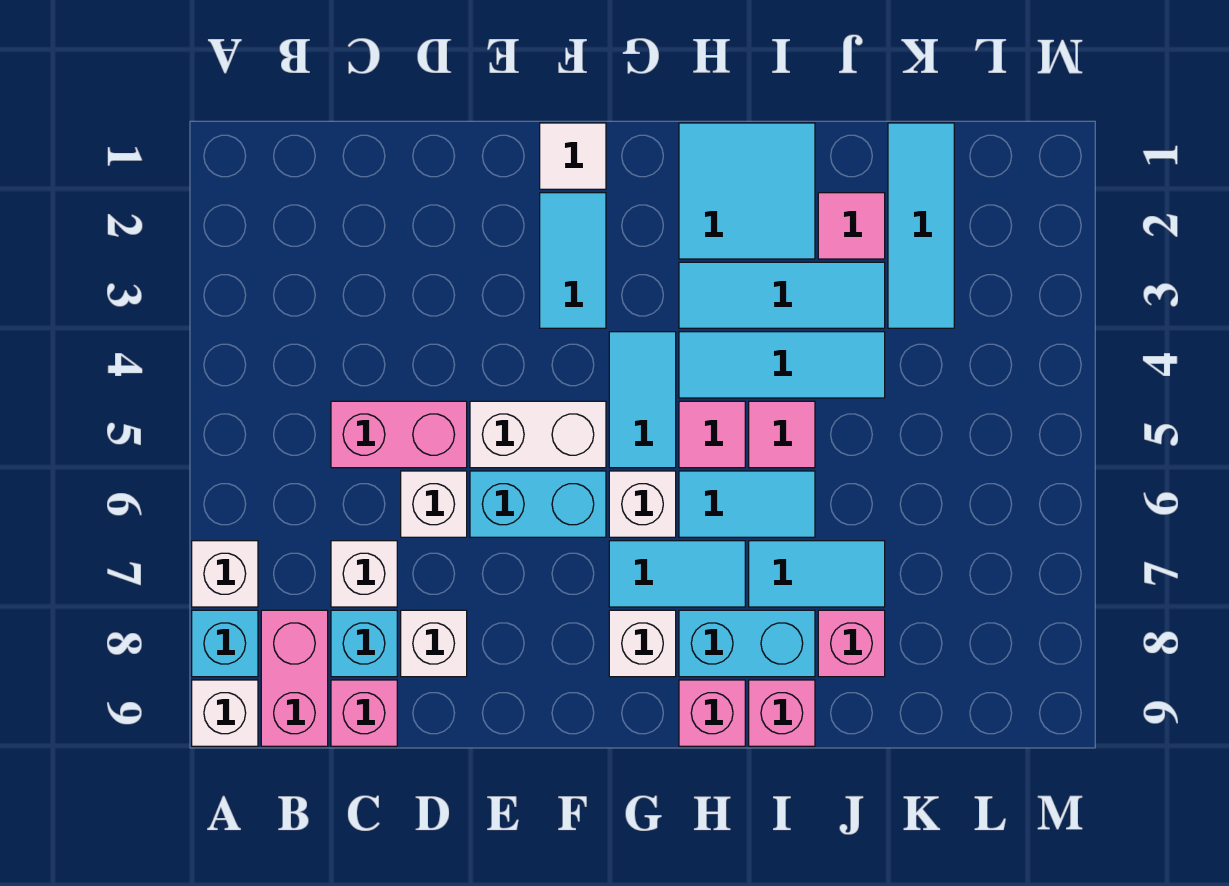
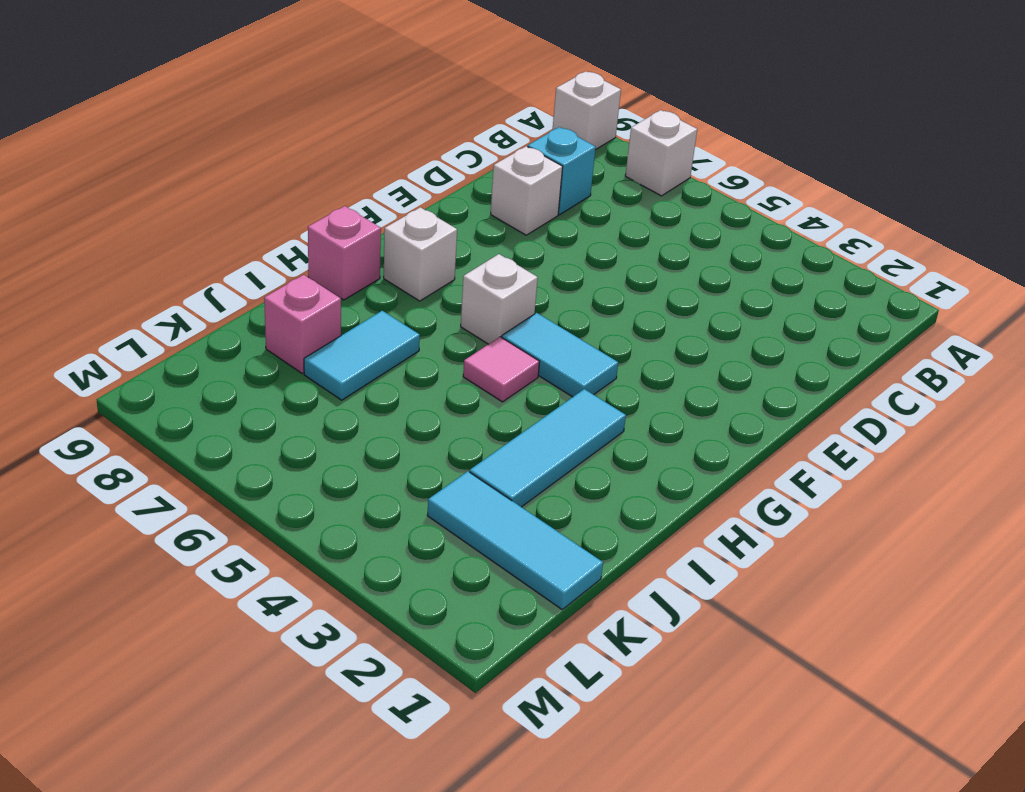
none -> cyan brick A8 level 1
none -> pink brick B8:B9 level 1
none -> pink brick C5:D5 level 1
none -> white brick C7 level 1

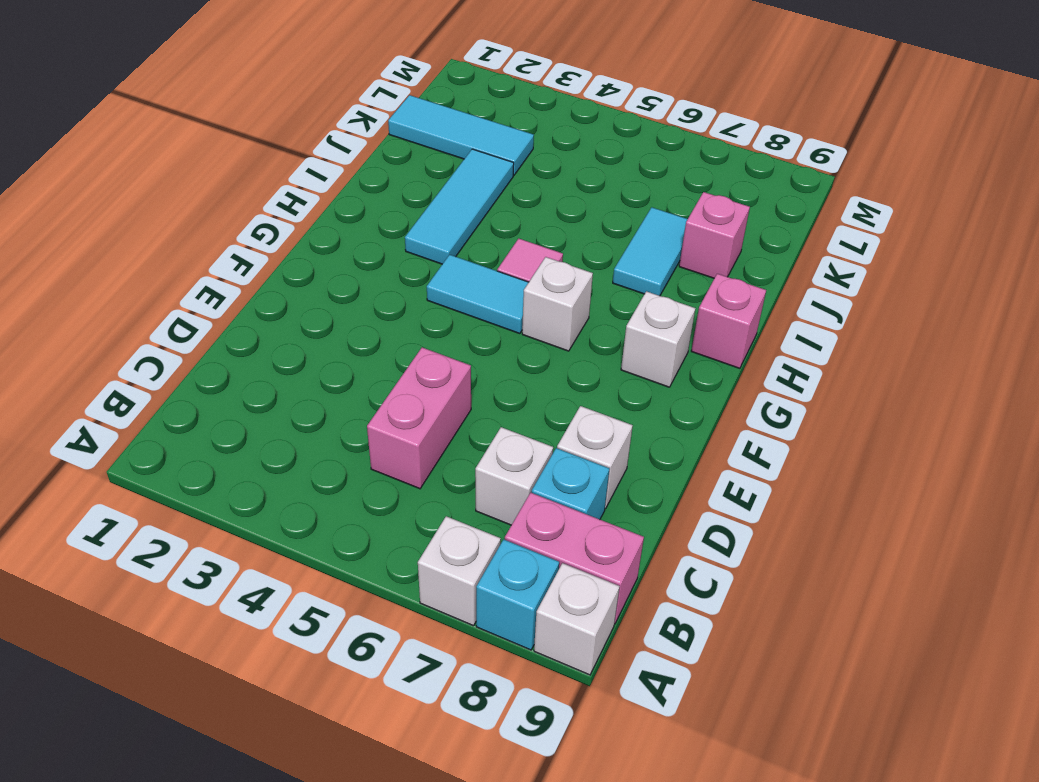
none -> pink brick C9 level 1
none -> white brick D6 level 1
none -> white brick E5:F5 level 1
none -> cyan brick E6:F6 level 1

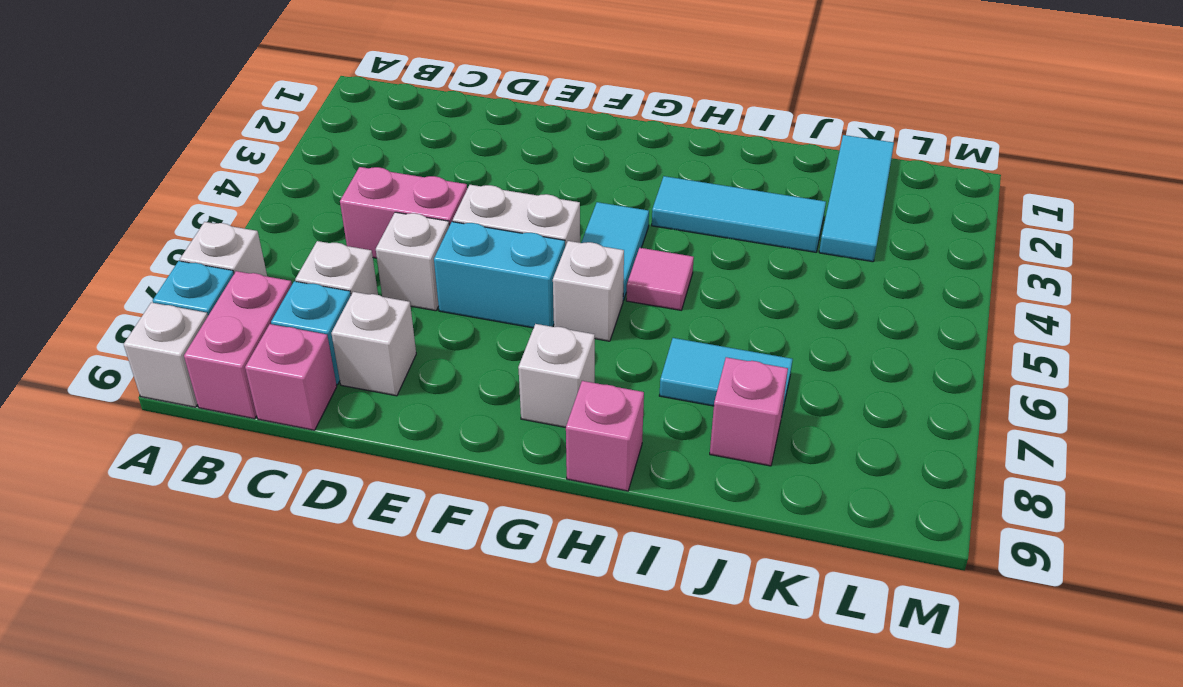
none -> white tile F1 level 1
none -> cyan tile F2:F3 level 1
none -> cyan tile G7:H7 level 1
none -> cyan tile H1:I2 level 1

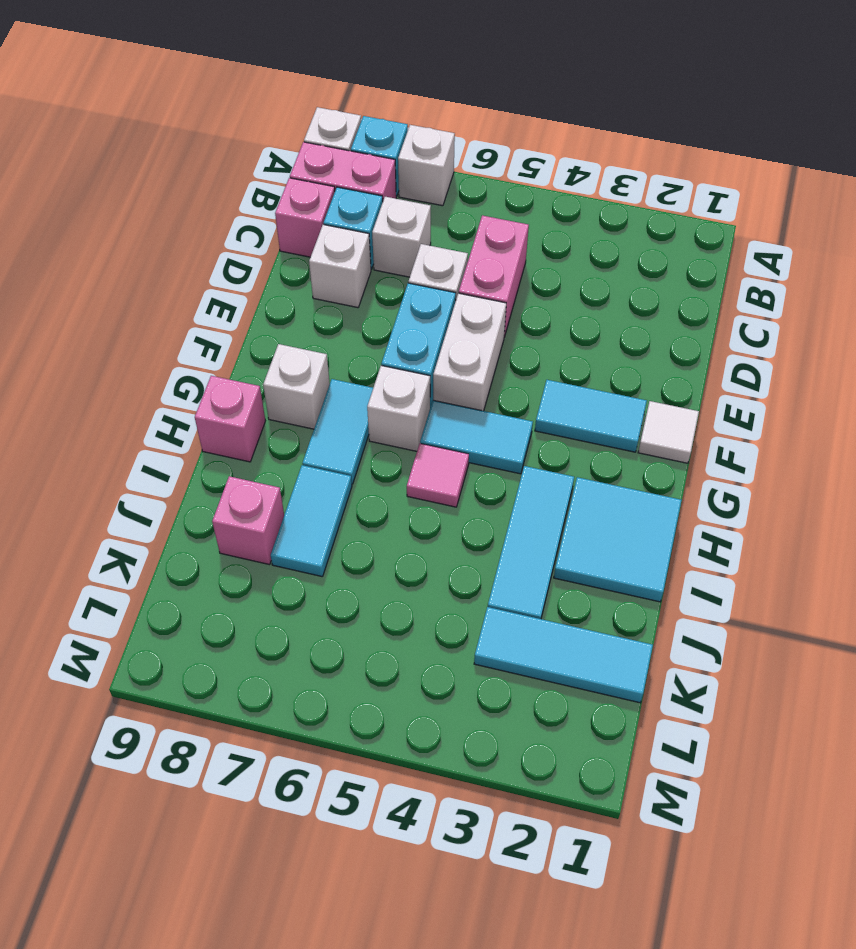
none -> cyan tile H4:J4 level 1
none -> cyan tile H6:I6 level 1
none -> cyan brick H8:I8 level 1
none -> pink tile I5 level 1

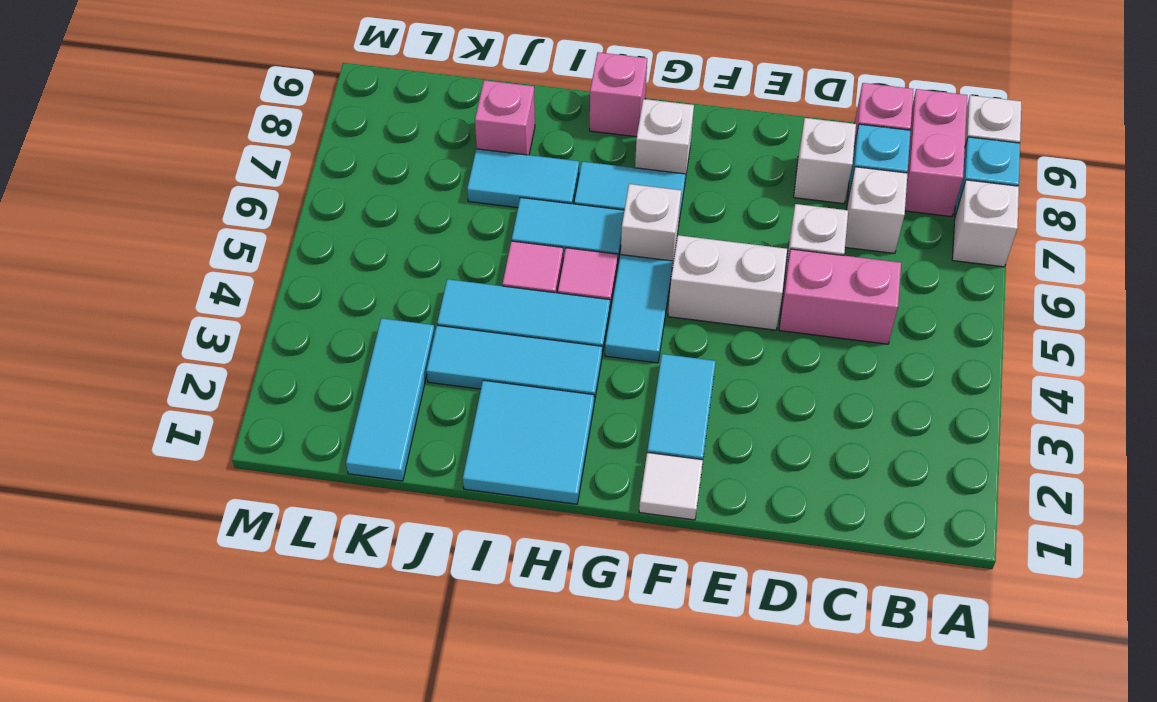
none -> cyan brick E6:F6 level 1
none -> cyan brick H8:I8 level 1
none -> pink brick I9 level 1
none -> pink tile J2 level 1

